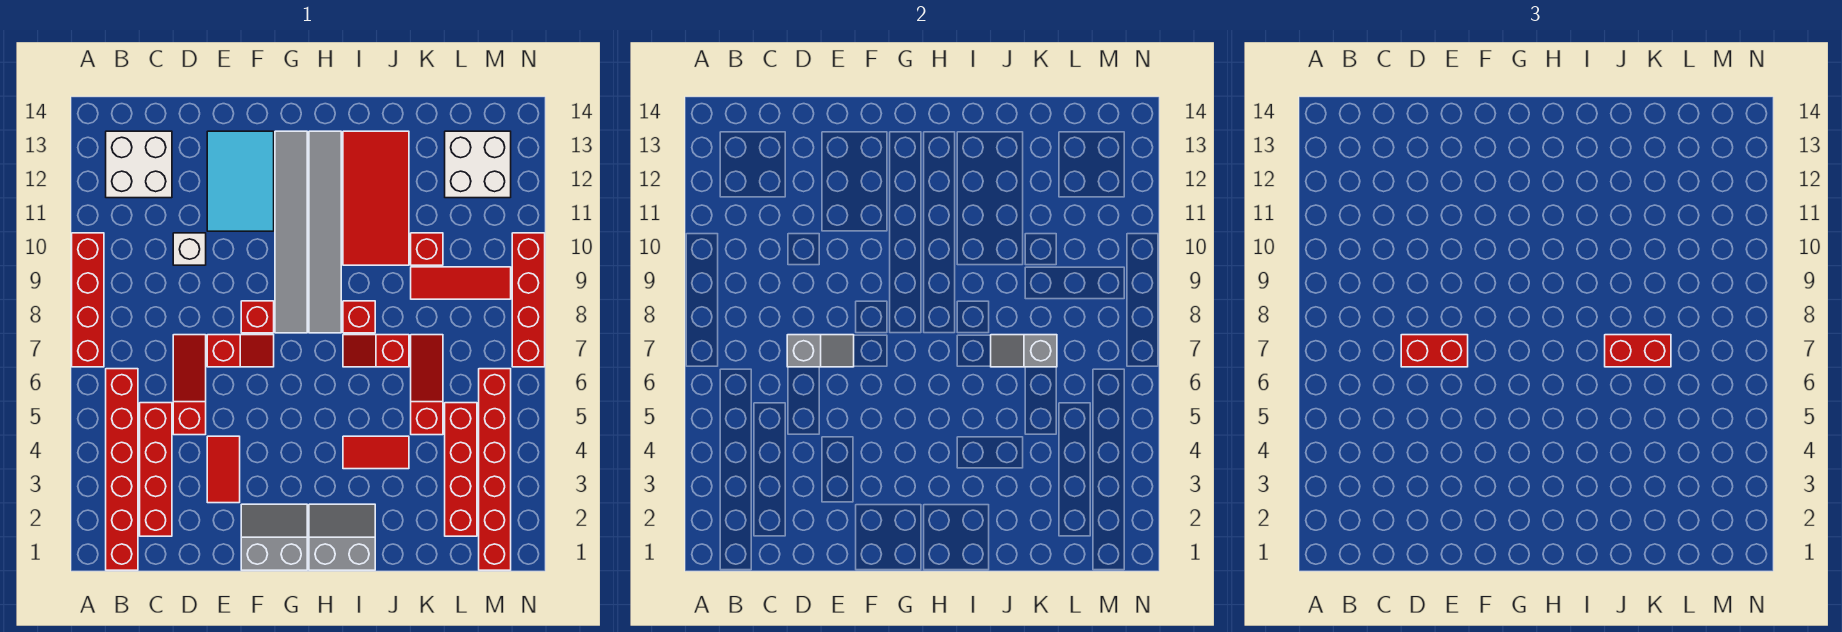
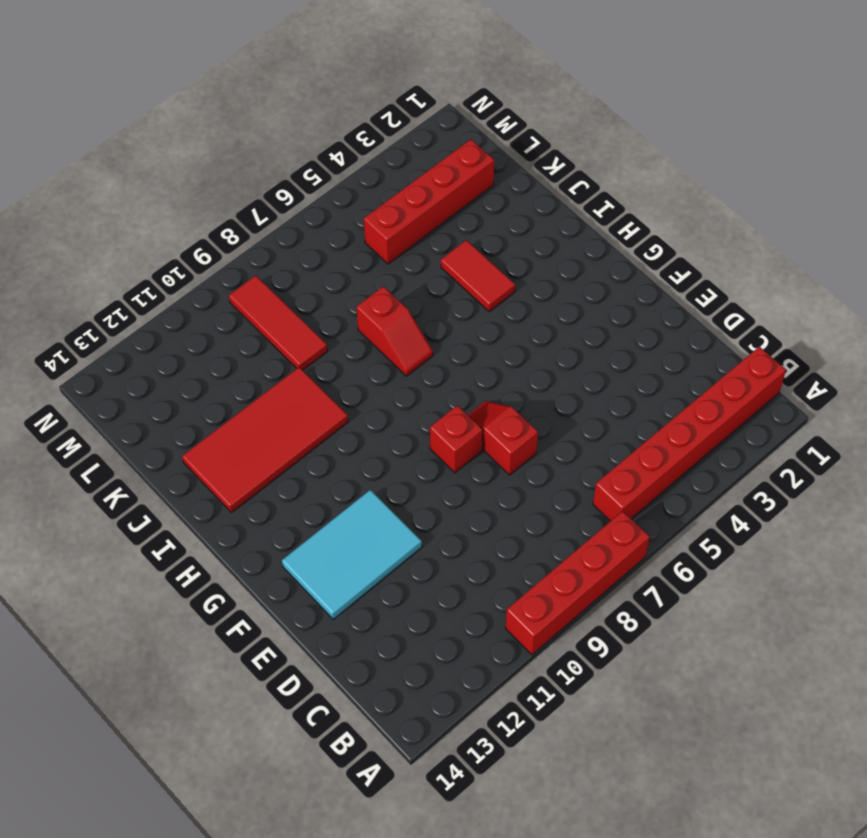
none -> white brick B12:C13 level 1
none -> red brick C2:C5 level 1
none -> red slope D5:D7 level 1 top 5

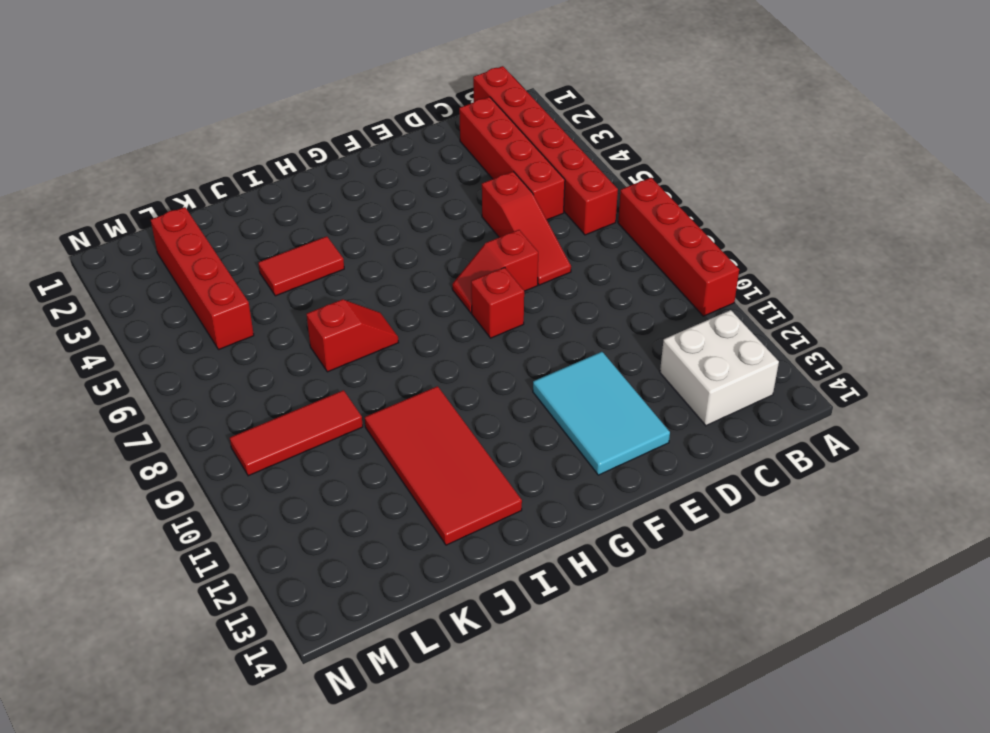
none -> white brick D10 level 1
none -> red tile E3:E4 level 1
none -> grey slope F1:G2 level 1 top 1

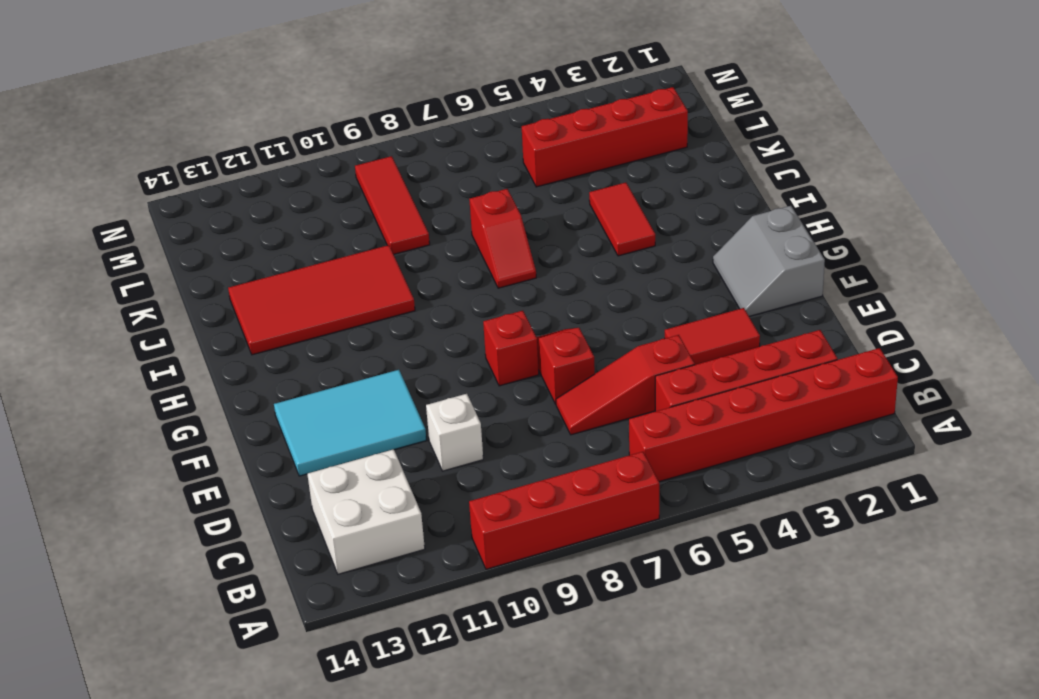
none -> grey tile G8:G13 level 1
none -> grey slope H1:I2 level 1 top 1
none -> grey tile H8:H13 level 1

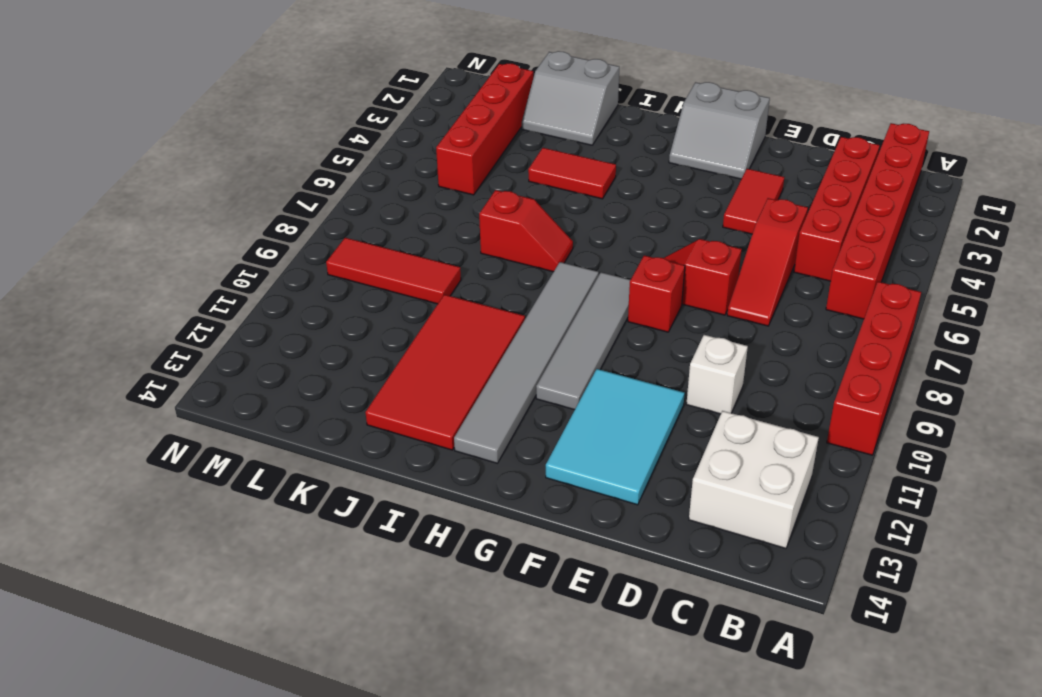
grey tile G8:G11 level 1 -> grey tile G8:G13 level 1
grey slope J1:K2 level 1 top 1 -> grey slope H1:I2 level 1 top 1
none -> red brick I8 level 1
none -> red slope K5:K7 level 1 top 5
none -> red brick K10 level 1

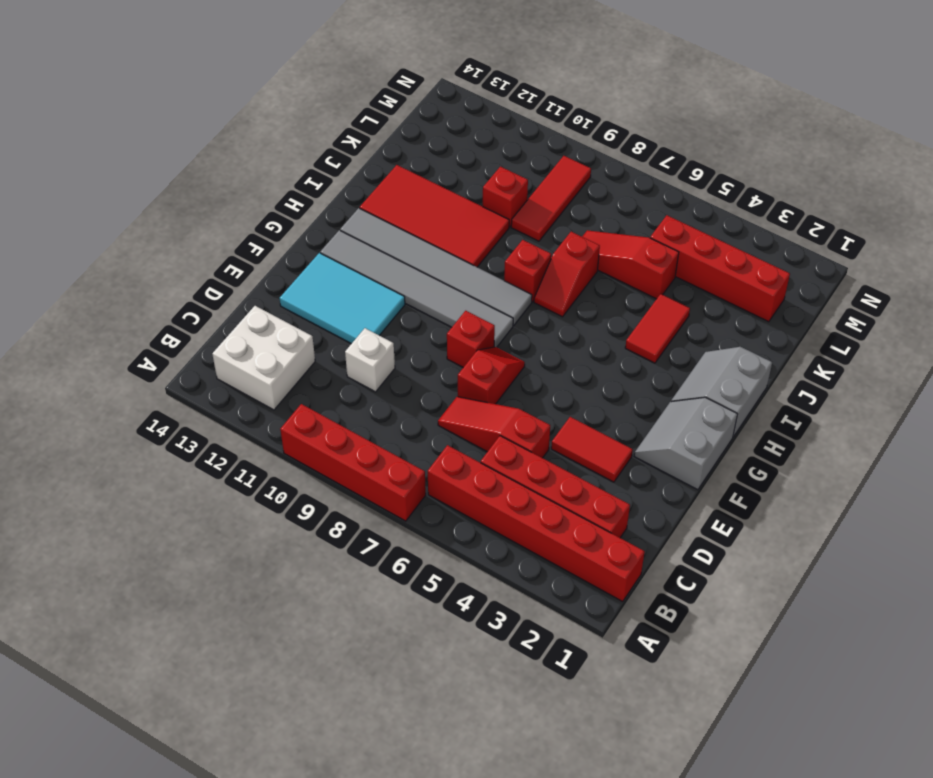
none -> white brick L12:M13 level 1
none -> red brick M1:M6 level 1
none -> red brick N7:N10 level 1

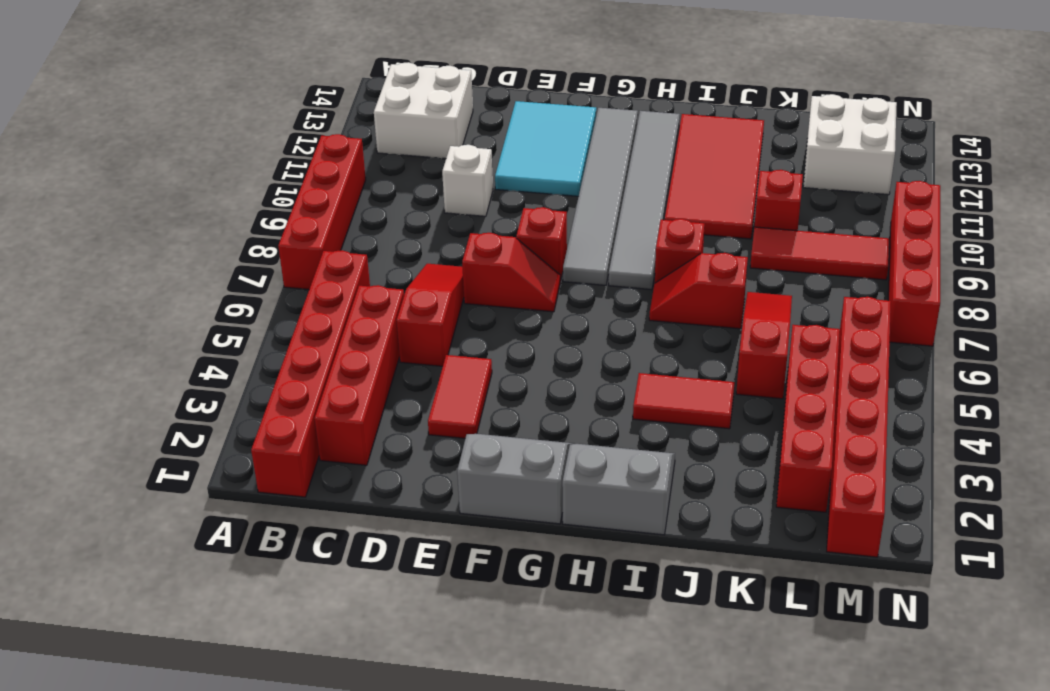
none -> grey slope D7:E7 level 2 top D
none -> grey slope J7:K7 level 2 top K
none -> red brick D7:E7 level 3

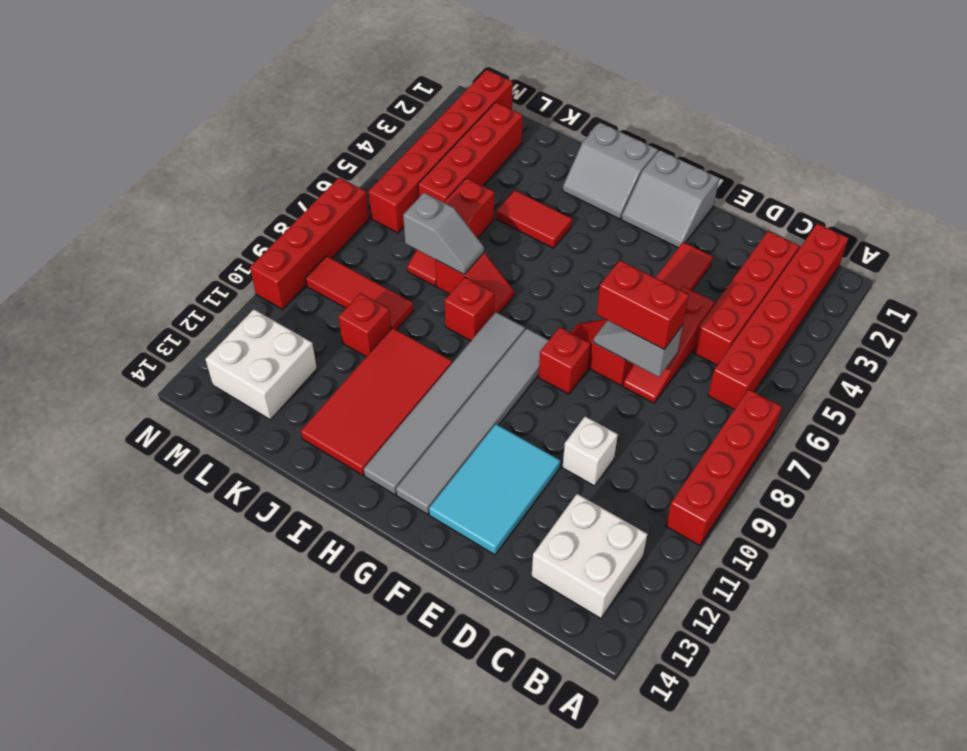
none -> red brick J7:K7 level 3

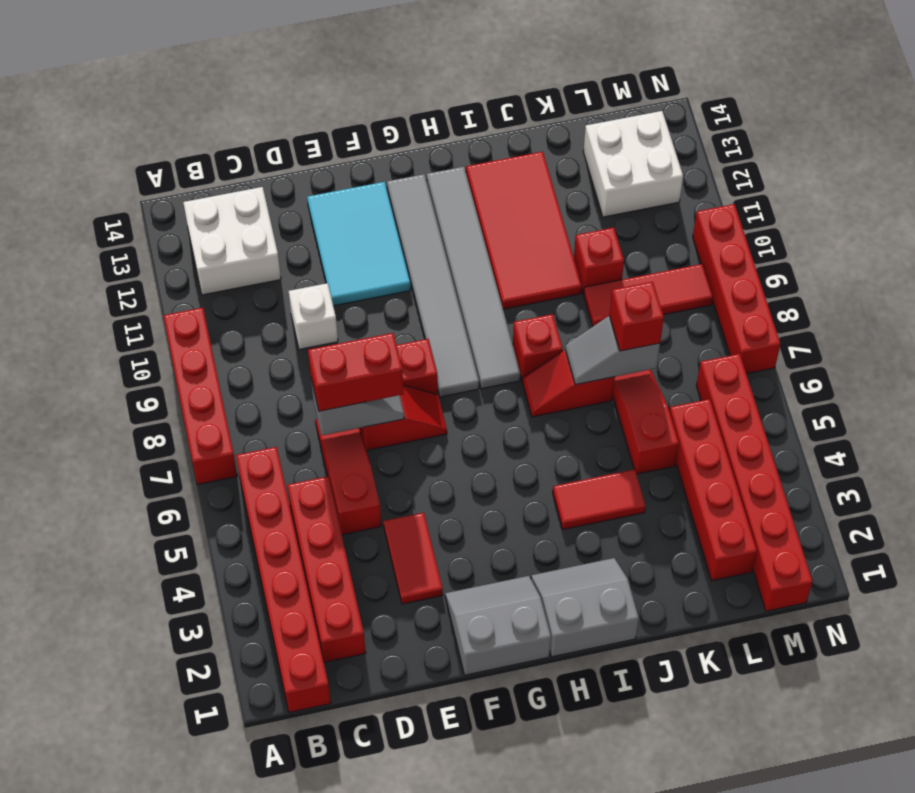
red brick K7 level 3 -> red brick J7:K7 level 3

